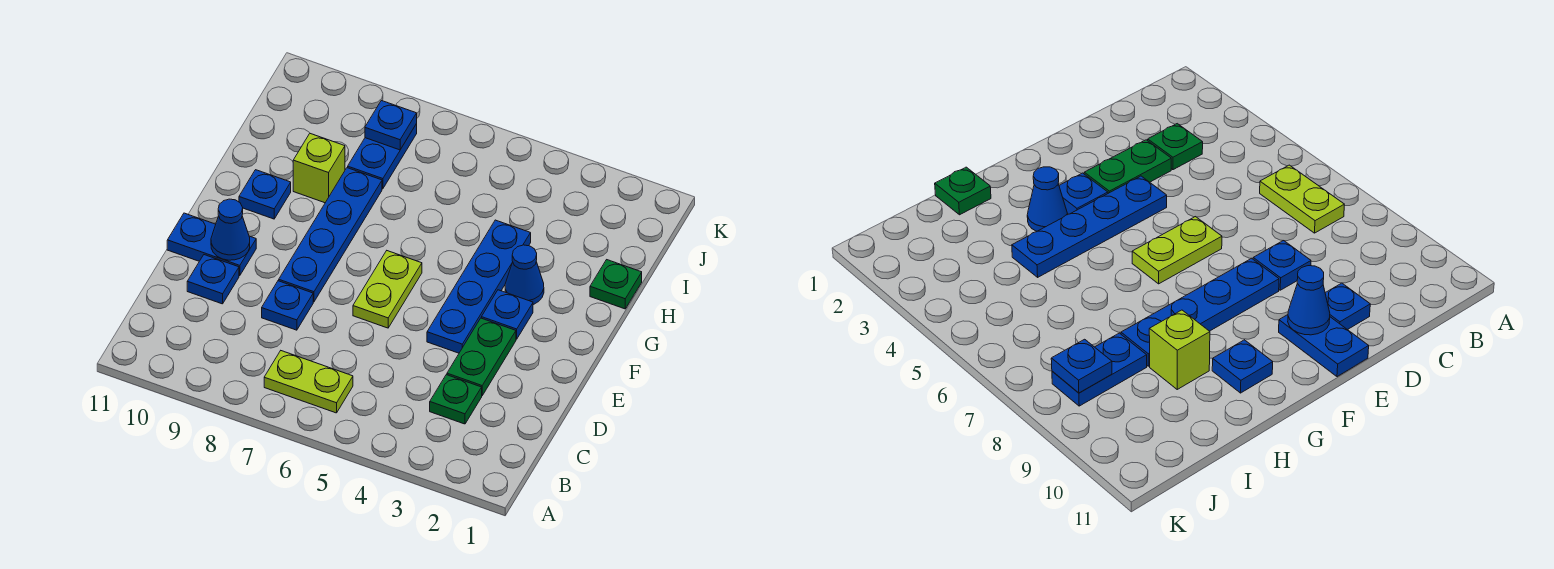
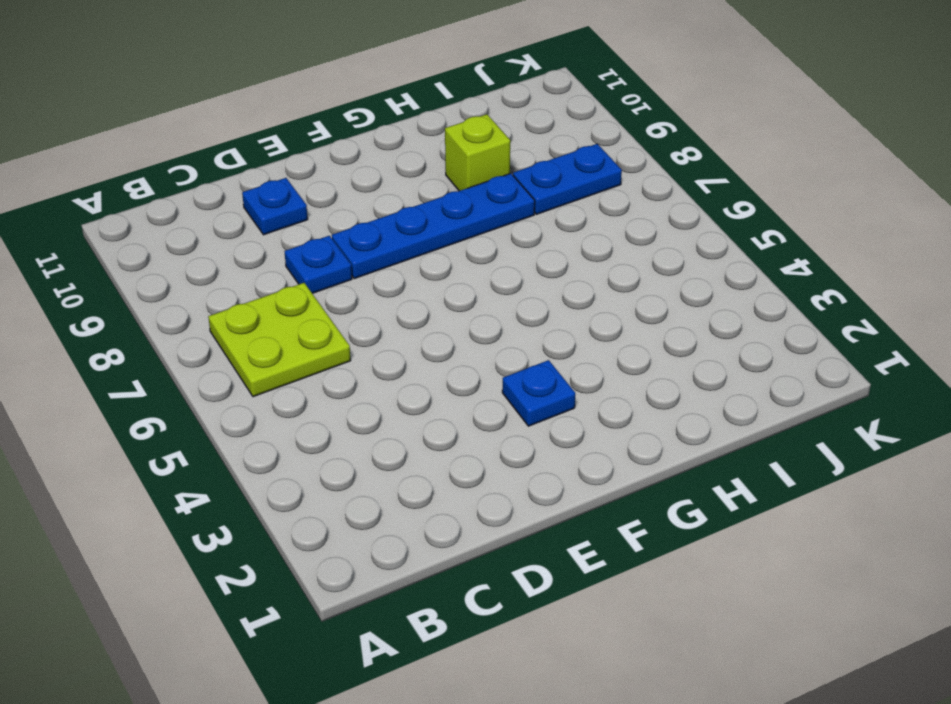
lime plate B6:C7 level 1 -> lime plate B6:B7 level 1
none -> green plate C3 level 1
none -> green plate D3:E3 level 1
none -> blue plate E4:H4 level 1

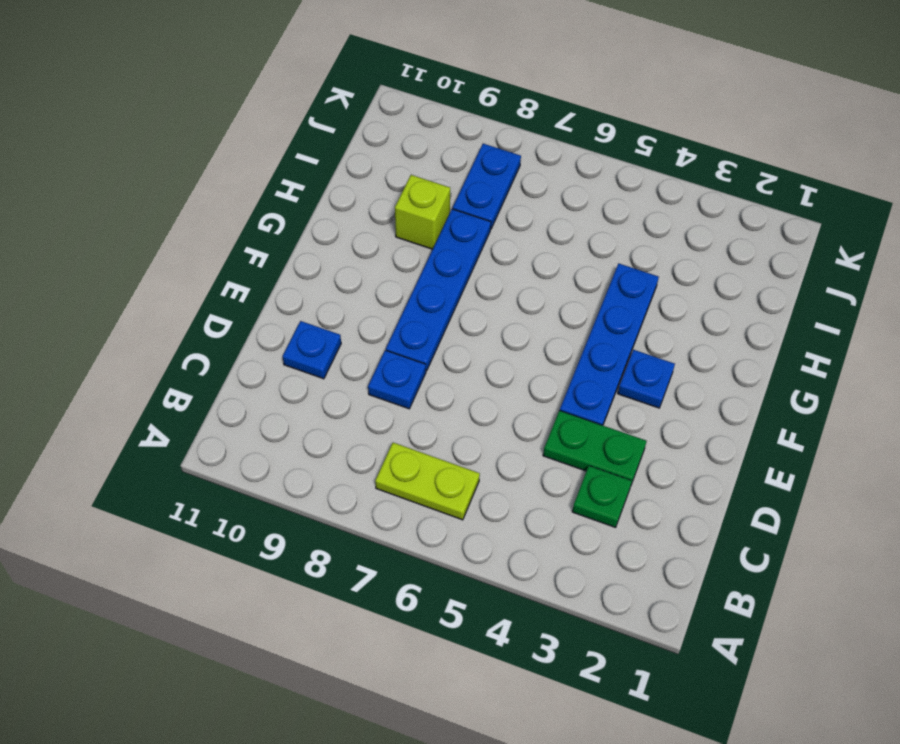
green plate D3:D4 level 1 -> green plate D3:E3 level 1
none -> lime plate E6:F6 level 1
none -> blue plate E10:E11 level 1
none -> blue cone G3 level 1

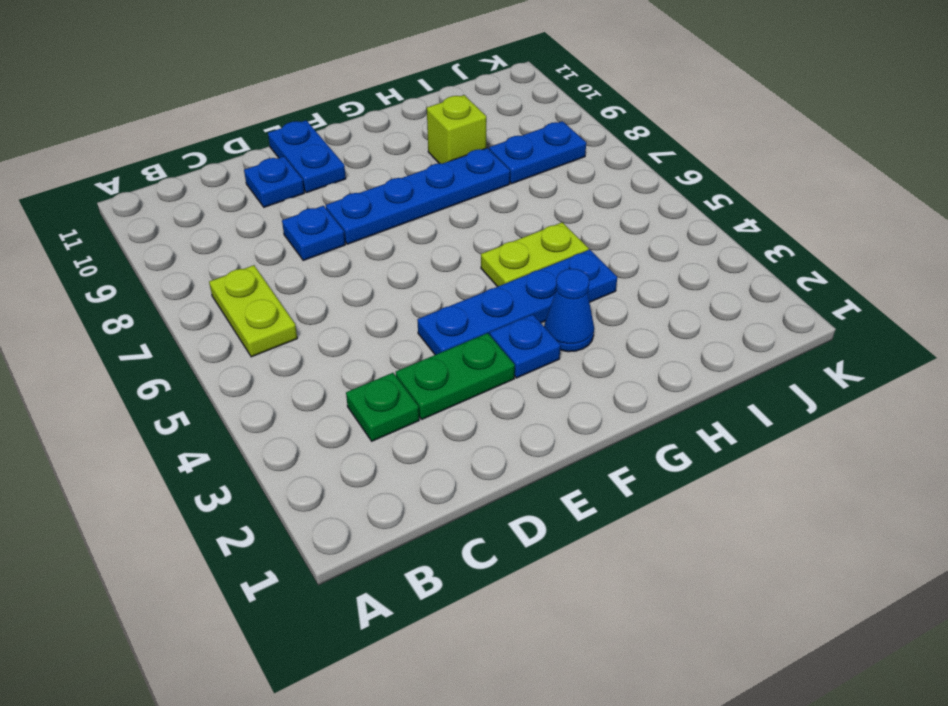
lime plate G5:H5 level 1 -> lime plate E6:F6 level 1
none -> blue plate G10 level 1
none -> green plate H1 level 1
none -> blue cone E10 level 2

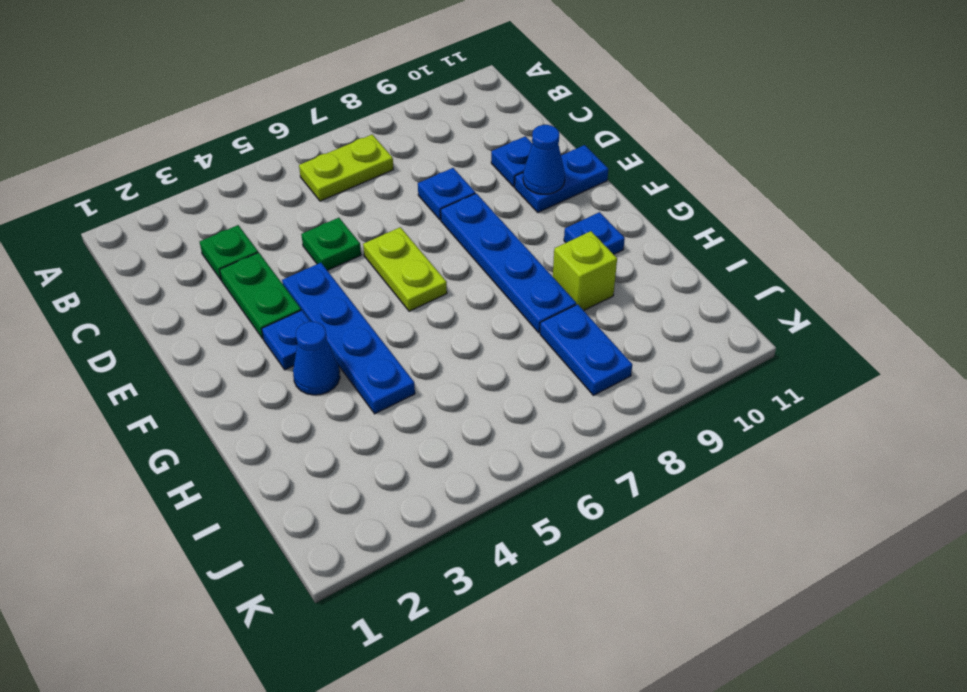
green plate D5 level 1 -> green plate H1 level 1
none -> blue plate J8 level 2

